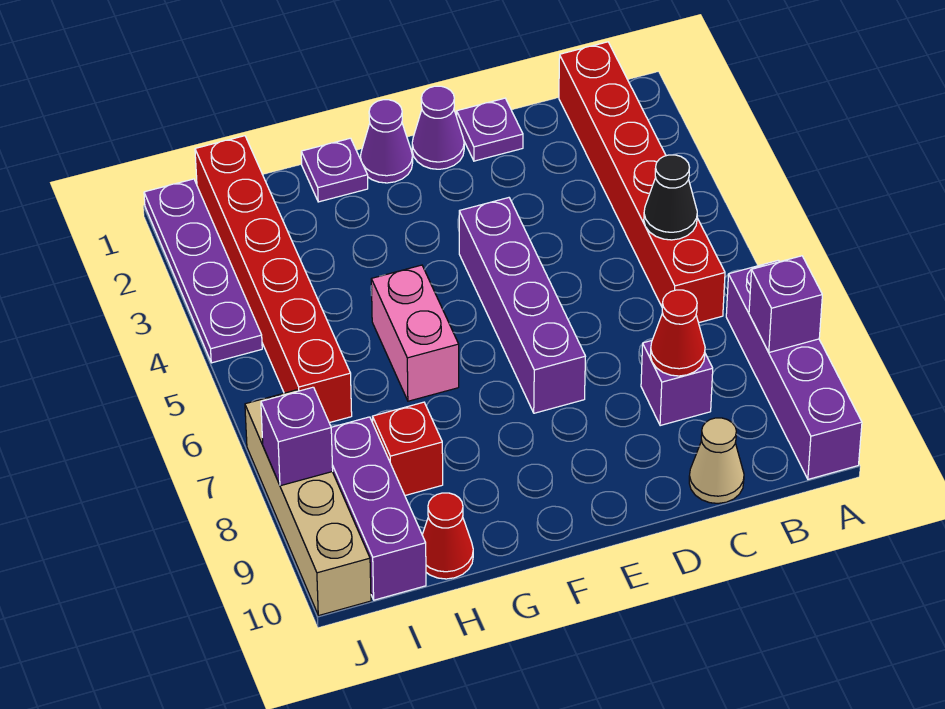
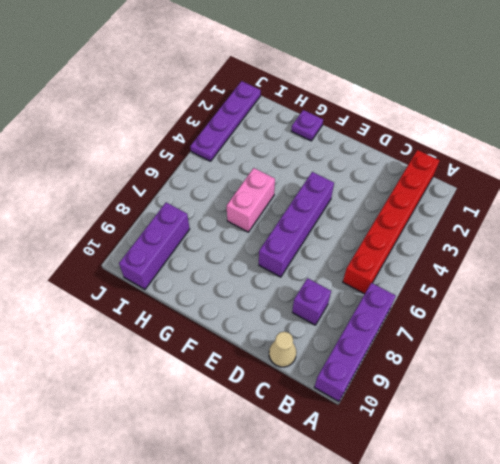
none -> purple plate D1 level 1
none -> purple cone E1 level 1
none -> purple cone F1 level 1

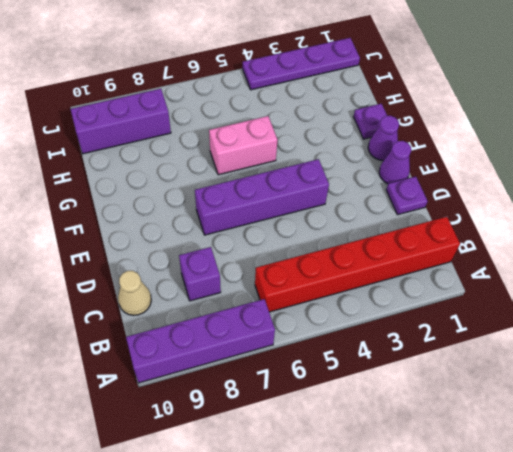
none -> red brick H8 level 1
none -> red cone H10 level 1
none -> red brick I1:I6 level 1

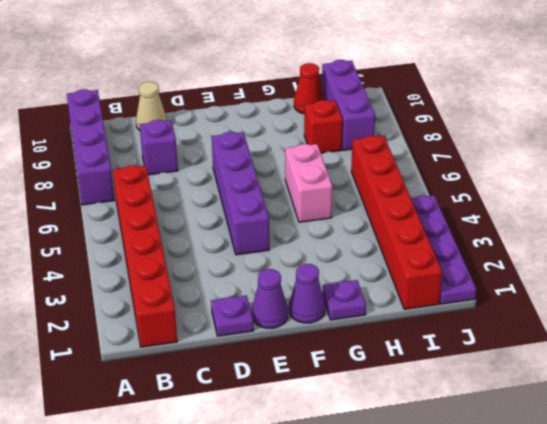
none -> tan brick J7:J10 level 1
none -> purple brick A8 level 2
none -> black cone B5 level 2

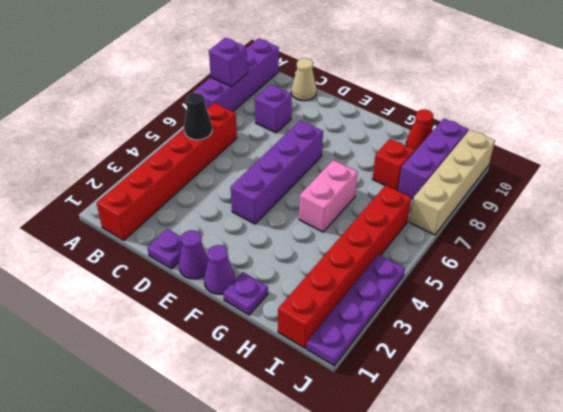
none -> red cone C8 level 2
none -> purple brick J8 level 2

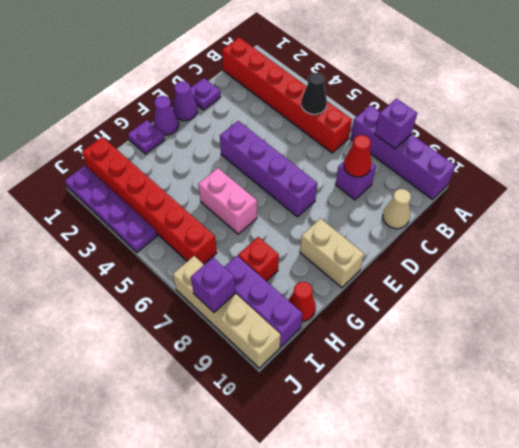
tan brick F9:F10 level 1 -> none

